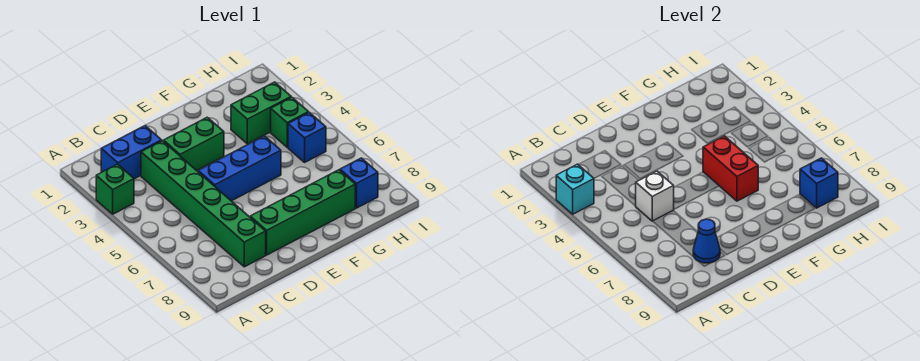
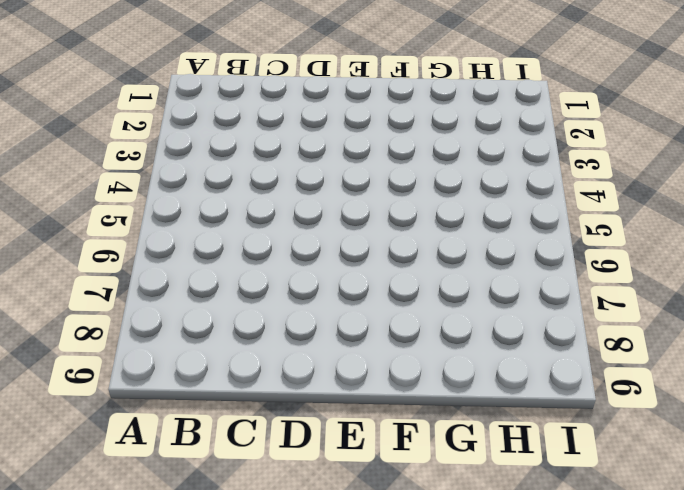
none -> green brick A3 level 1
none -> blue brick B2:C2 level 1
none -> green brick C3:C8 level 1

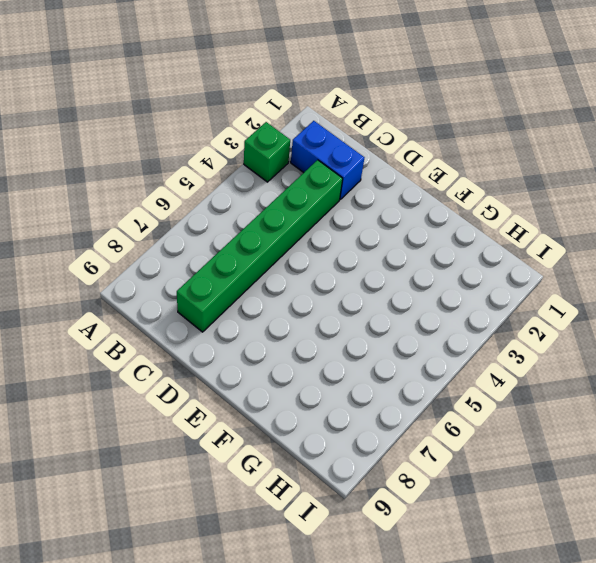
none -> green brick D3:E3 level 1
none -> blue brick D5:F5 level 1
none -> green brick D8:G8 level 1

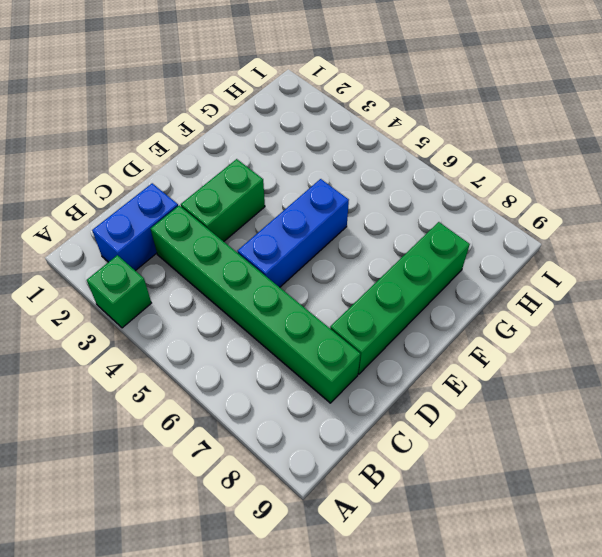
none -> green brick G3:H3 level 1
none -> green brick H4 level 1
none -> blue brick H5 level 1

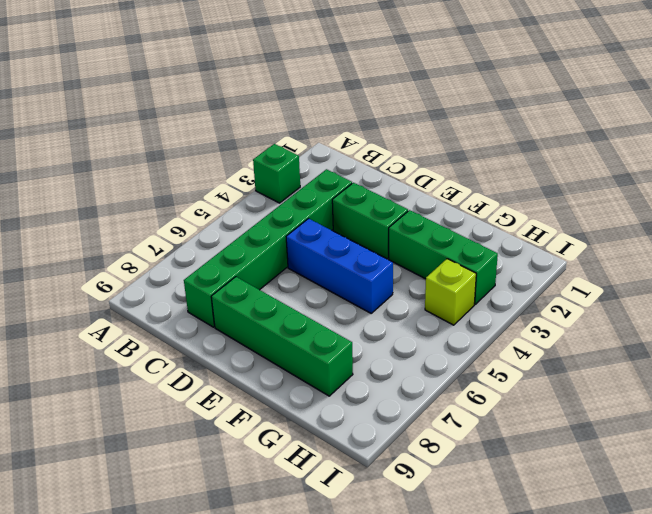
green brick F3:H3 level 1 -> green brick G3:H3 level 1
lime brick H4 level 1 -> green brick H4 level 1
none -> blue brick B2:C2 level 1
none -> blue brick H5 level 1
none -> blue brick H8 level 1

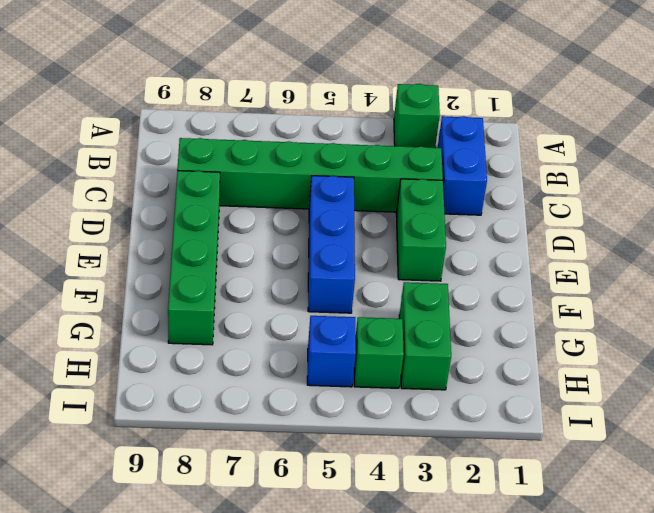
none -> blue brick H8 level 1
none -> cyan brick A3 level 2
none -> white brick C5 level 2

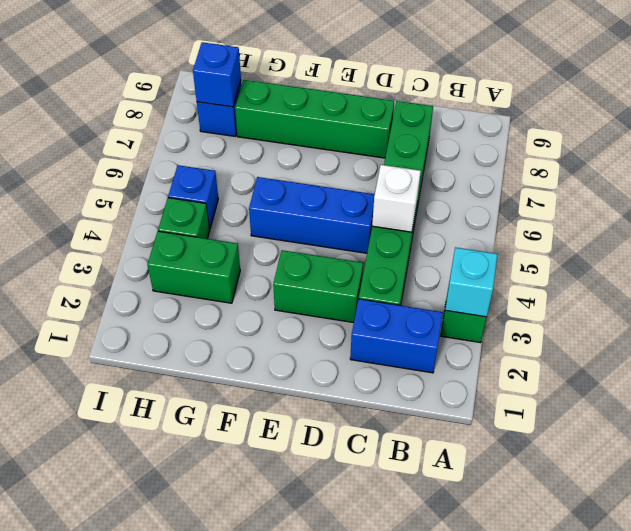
none -> blue cone C8 level 2
none -> red brick F5:F6 level 2

